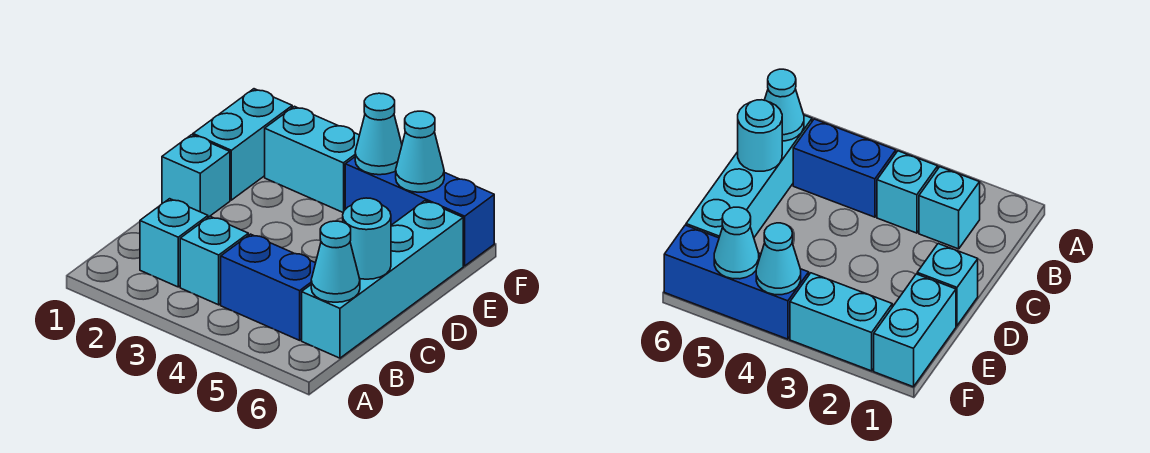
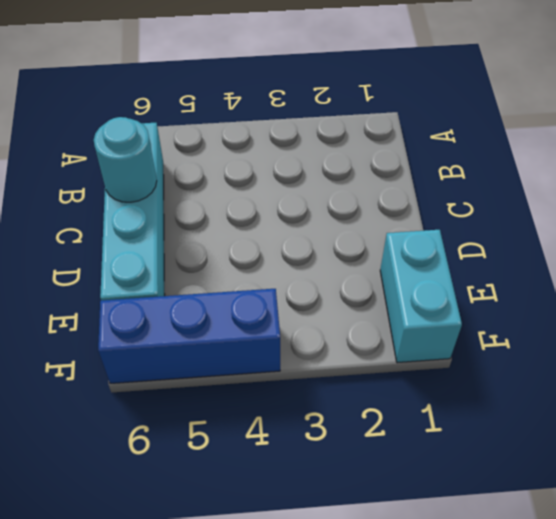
none -> cyan brick B2 level 1
none -> cyan brick B3 level 1
none -> blue brick B4:B5 level 1

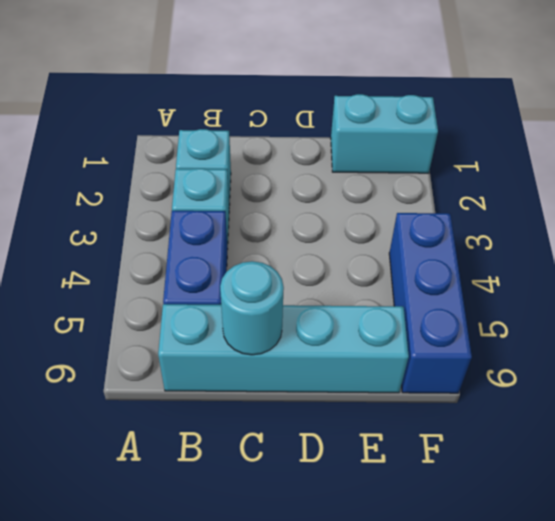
none -> cyan brick D1 level 1
none -> cyan brick F2:F3 level 1
none -> cyan cone B6 level 2

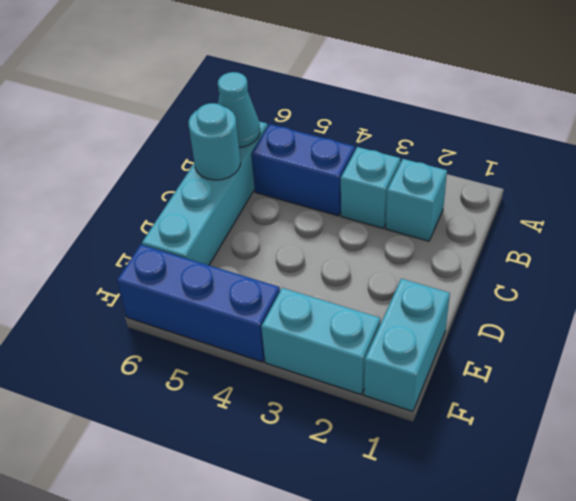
none -> cyan brick D1 level 1
none -> cyan cone F4 level 2
none -> cyan cone F5 level 2

